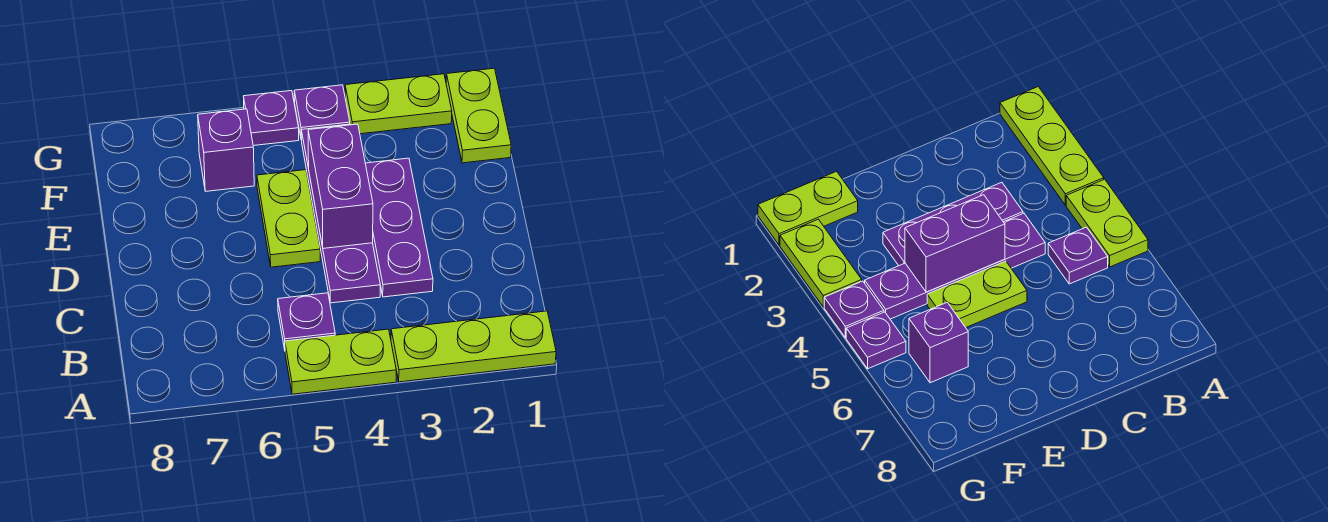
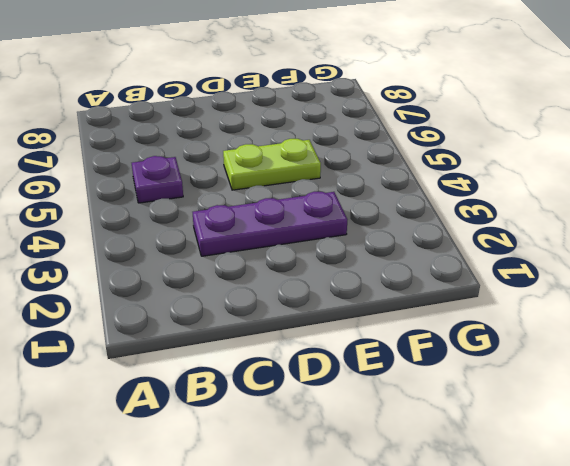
none -> lime plate A1:A3 level 1
none -> lime plate A4:A5 level 1
none -> purple plate C4:F4 level 1

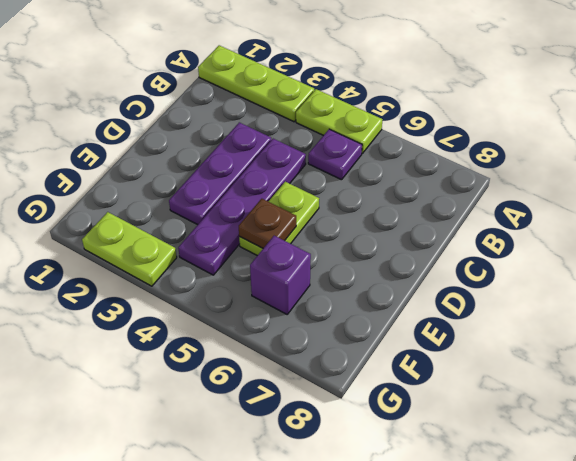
brown plate E5 level 2 -> none
none -> lime plate F1:G1 level 1
none -> purple plate G4 level 1
none -> purple plate G5 level 1

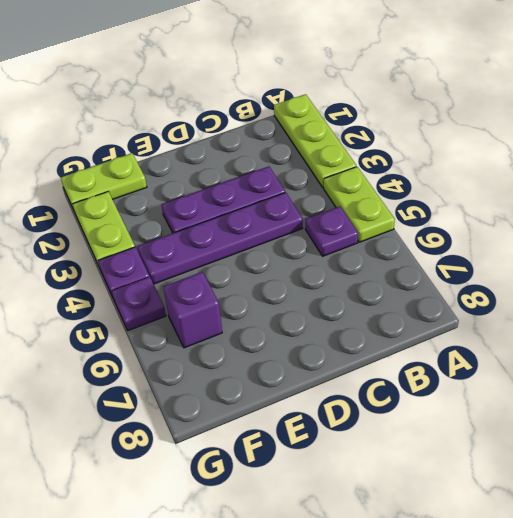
none -> lime plate D5:E5 level 1
none -> purple brick D4:E4 level 2

